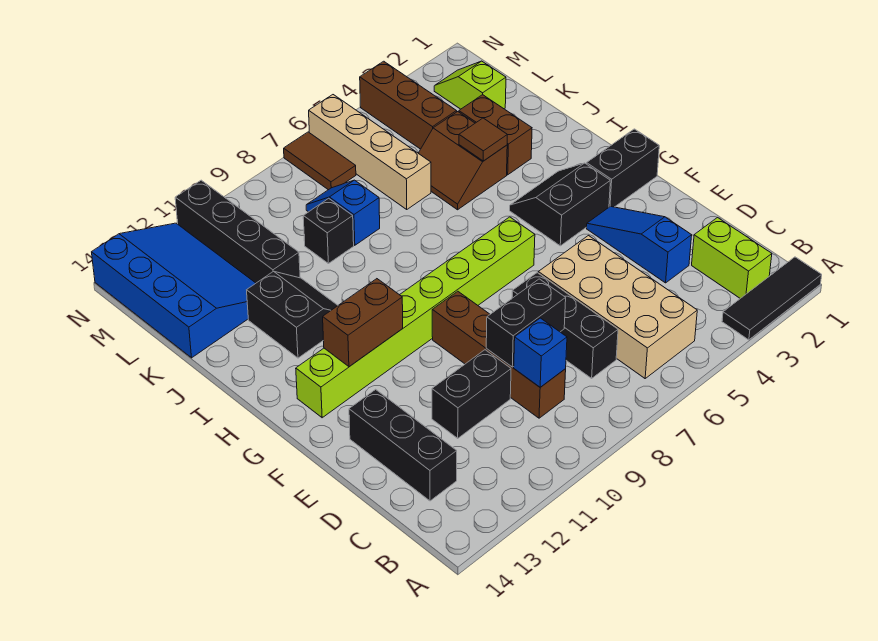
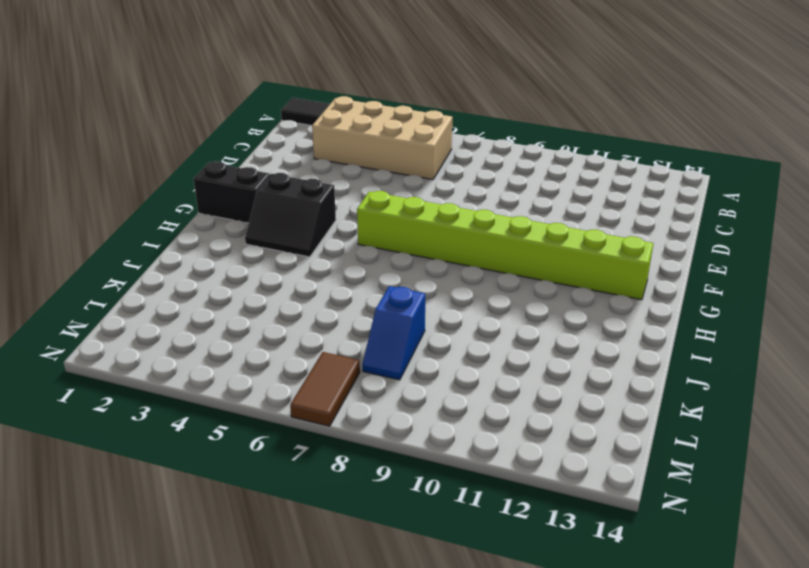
tan brick B3:C6 level 1 -> tan brick B5:E6 level 1
none -> lime brick B2:C2 level 1
none -> black brick C7:E7 level 1
none -> brown brick C9:F9 level 1

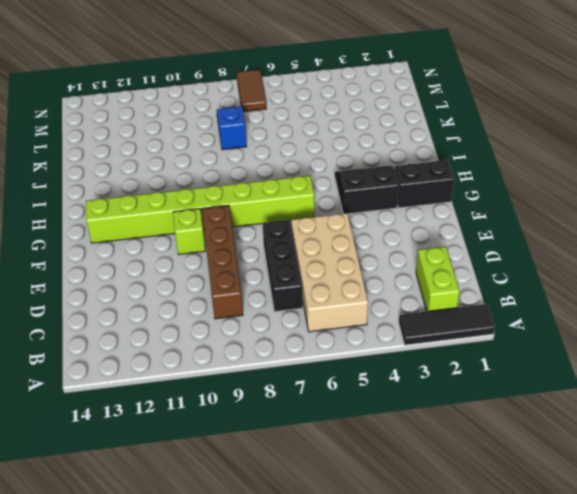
lime brick F10 level 1 -> none
none -> black brick C13:E13 level 1
none -> blue slope D3:F3 level 1 top D
none -> black brick D10:D11 level 1

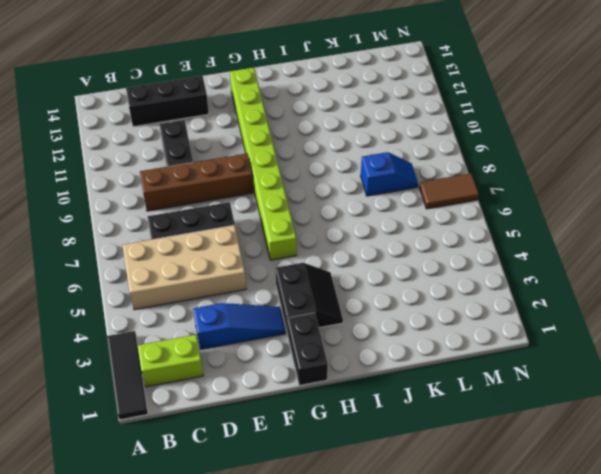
none -> black slope I11:J12 level 1 top 12
none -> brown brick J3:K3 level 1
none -> brown slope J4:K5 level 1 top 4

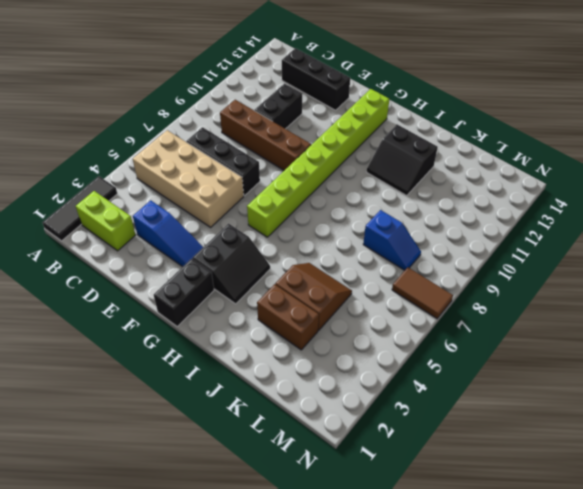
none -> tan brick K6:N6 level 1
none -> black brick K9 level 1
none -> black brick K11:N11 level 1

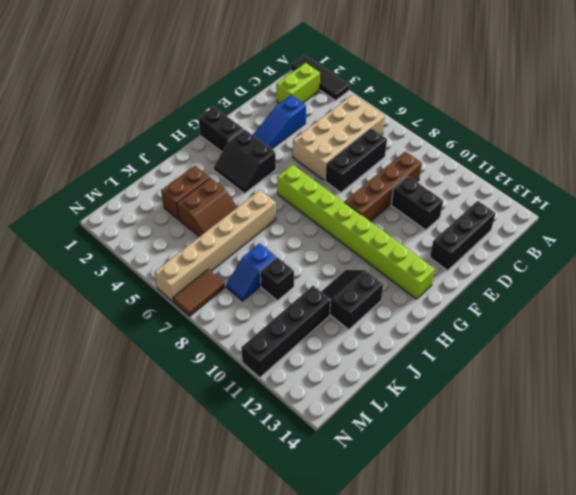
tan brick I6:N6 level 1 -> tan brick K6:N6 level 1
none -> blue slope K12:N14 level 1 top 14
none -> lime slope L2:M2 level 1 top L
none -> brown brick L4:N4 level 1

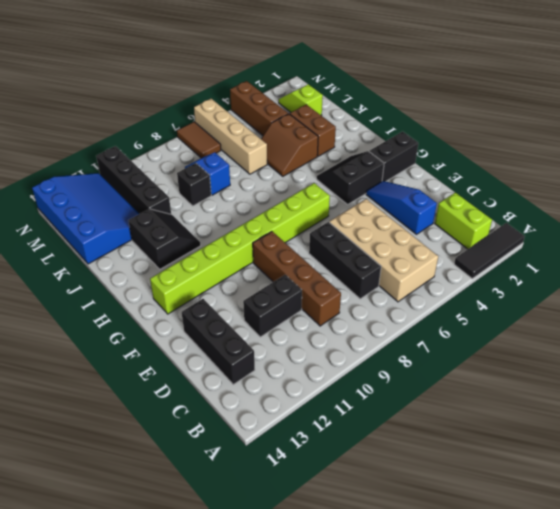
none -> blue brick C9 level 2
none -> black brick D8:D9 level 2
none -> brown brick G11:G12 level 2

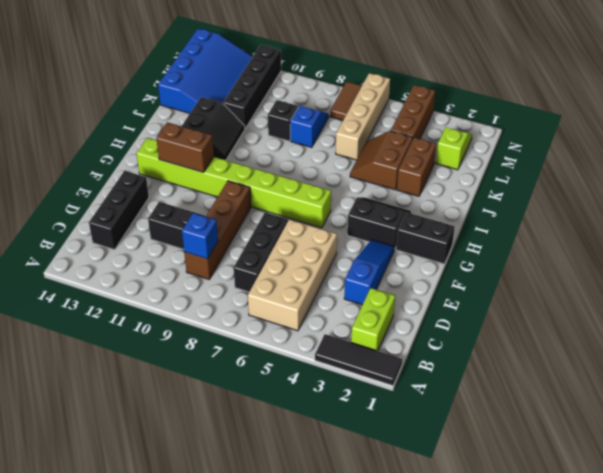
none -> black brick D8:D9 level 2
none -> brown tile J4 level 2

